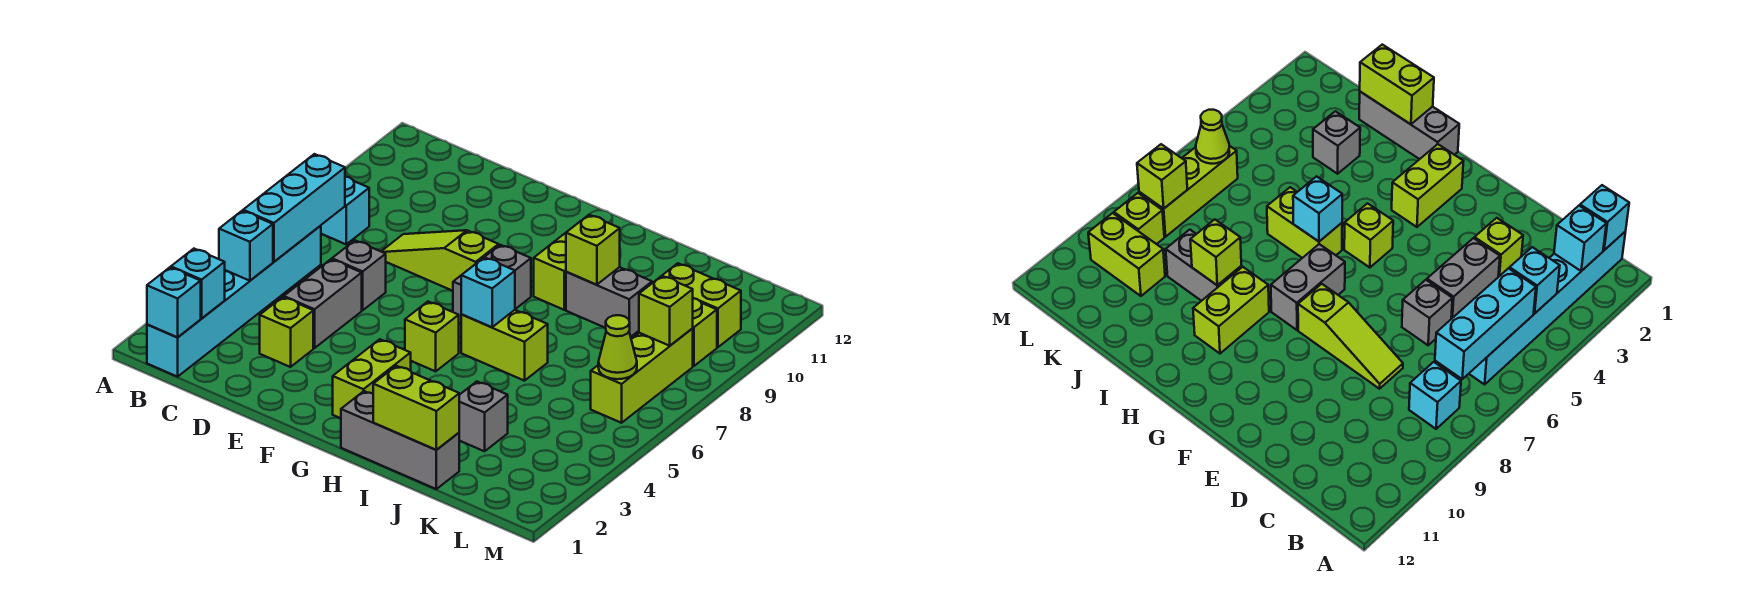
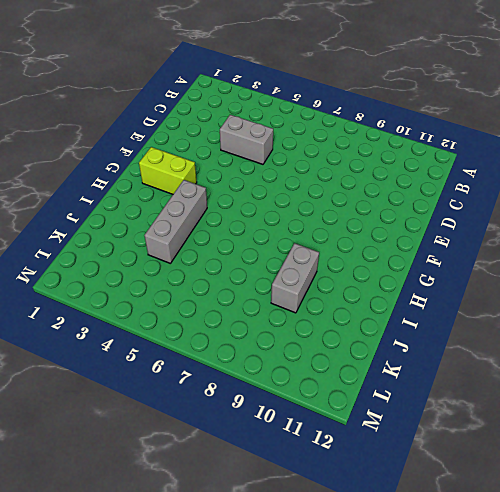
grey brick H4:J4 level 1 -> grey brick H1:J1 level 1
none -> cyan brick B1:B6 level 1
none -> cyan brick B8 level 1
none -> lime brick D3 level 1

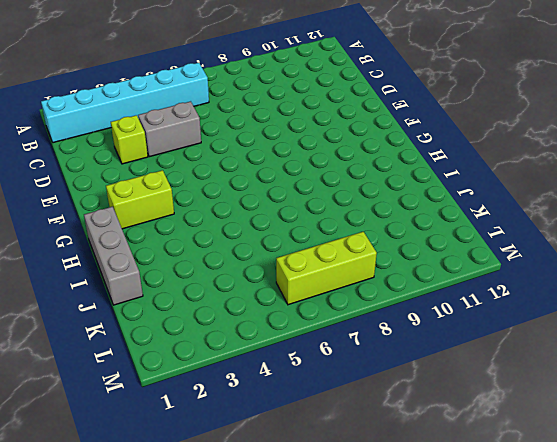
none -> cyan brick B8 level 1
none -> grey brick D6 level 1
none -> lime slope D8:F8 level 1 top F

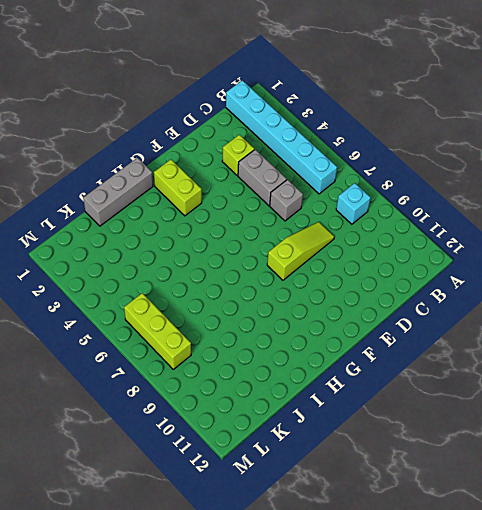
none -> lime brick G5 level 1
none -> grey brick G7:G8 level 1
none -> lime brick H6:I6 level 1

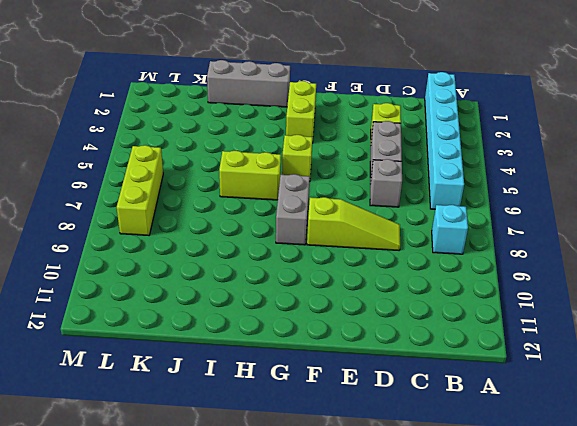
none -> lime brick H9:H10 level 1
none -> grey brick I9:J9 level 1
none -> grey brick J3 level 1

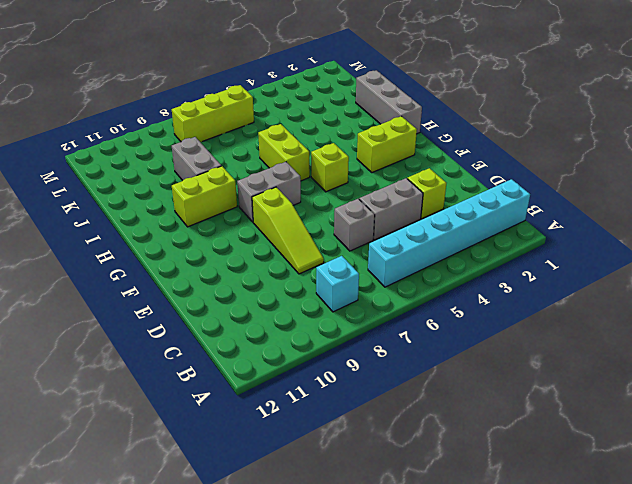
none -> grey brick J3 level 1
none -> lime brick K10:L10 level 1
none -> lime brick L9 level 1

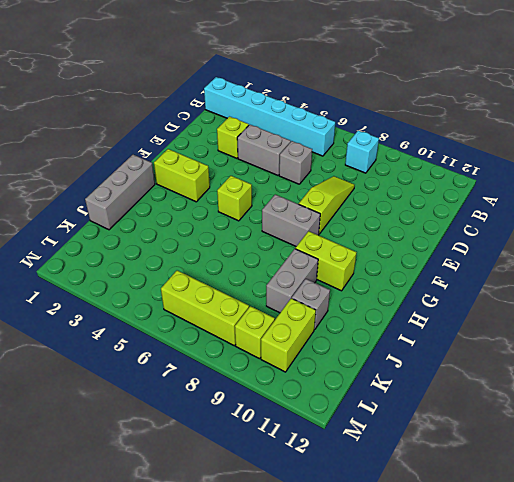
grey brick J10 level 1 -> grey brick J3 level 1
none -> lime brick H6:I6 level 1
none -> cyan brick B1 level 2
none -> cyan brick B2 level 2

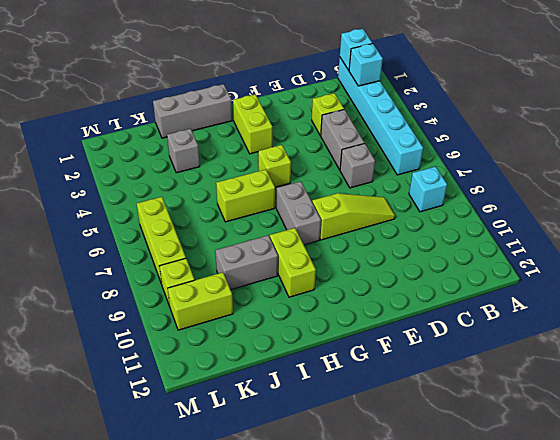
none -> cyan brick B4 level 2
none -> cyan brick B5:B7 level 2
none -> cyan brick H6 level 2

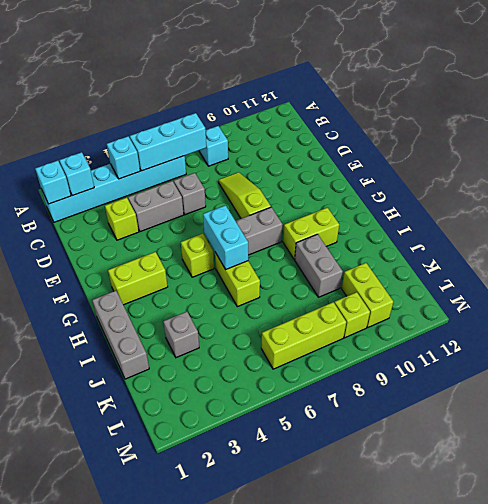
cyan brick G6:H6 level 2 -> cyan brick H6 level 2
none -> lime brick I1:J1 level 2
none -> lime brick I9 level 2
none -> lime cone L6 level 2

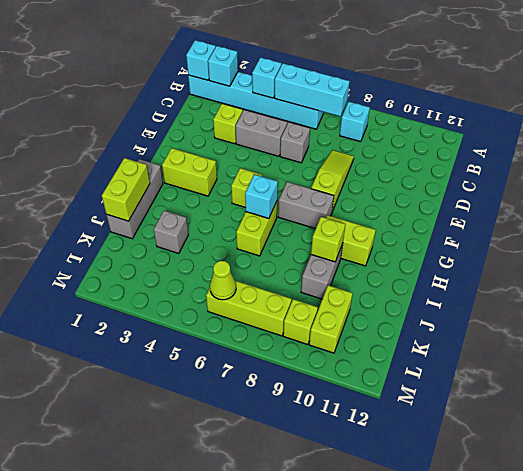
none -> lime brick L8 level 2

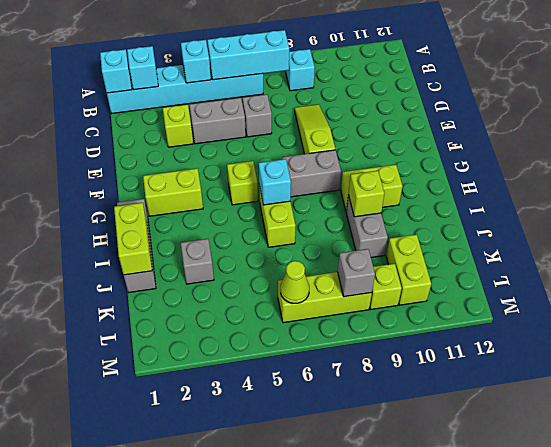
grey brick L8 level 2 -> lime brick L8 level 2

